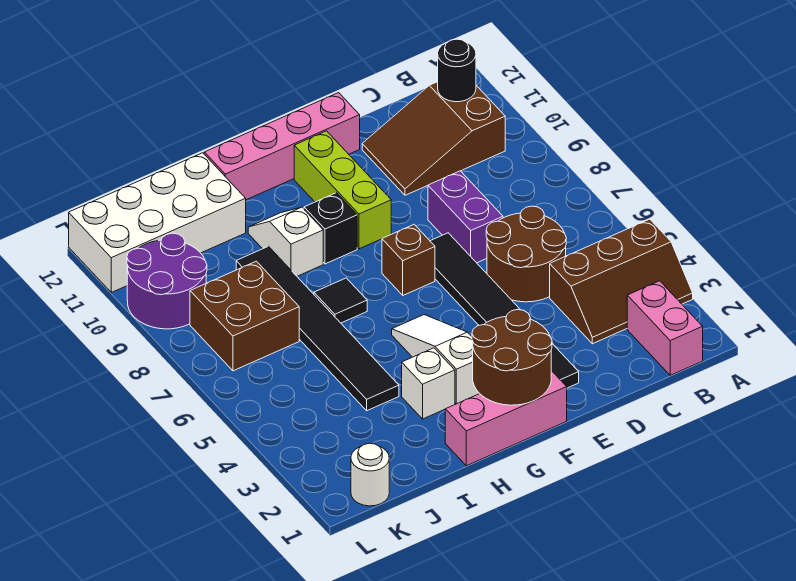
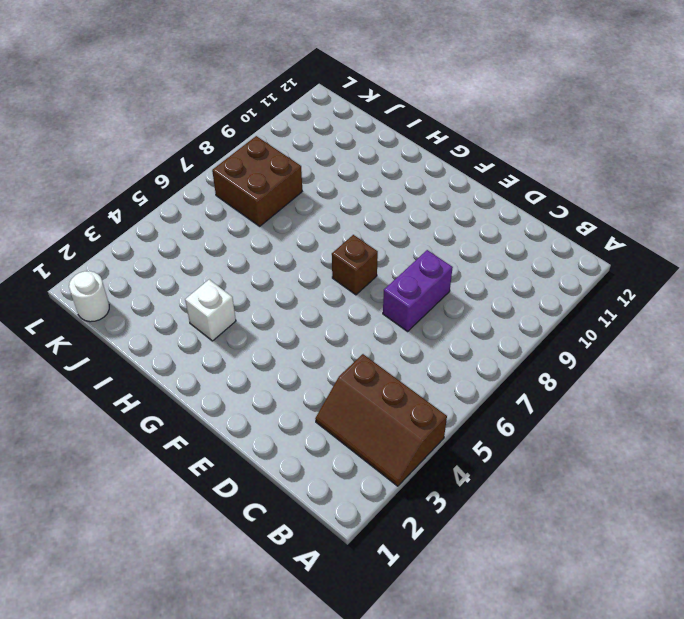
none -> pink brick B1:B2 level 1
none -> brown slope B10:D11 level 1 top B
none -> brown round brick C5:D6 level 1

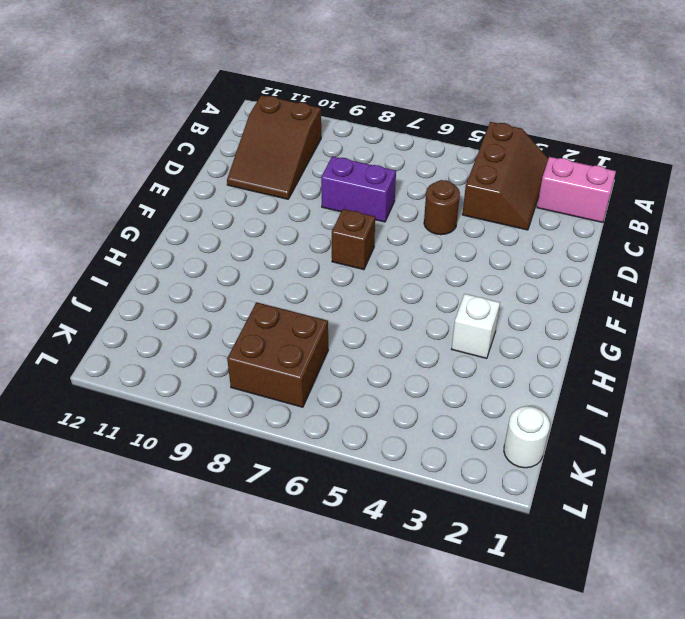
brown round brick D5 level 1 -> brown round brick C5:D6 level 1
none -> black tile E2:E7 level 1
none -> pink brick E12:H12 level 1
none -> pink brick F1:H1 level 1

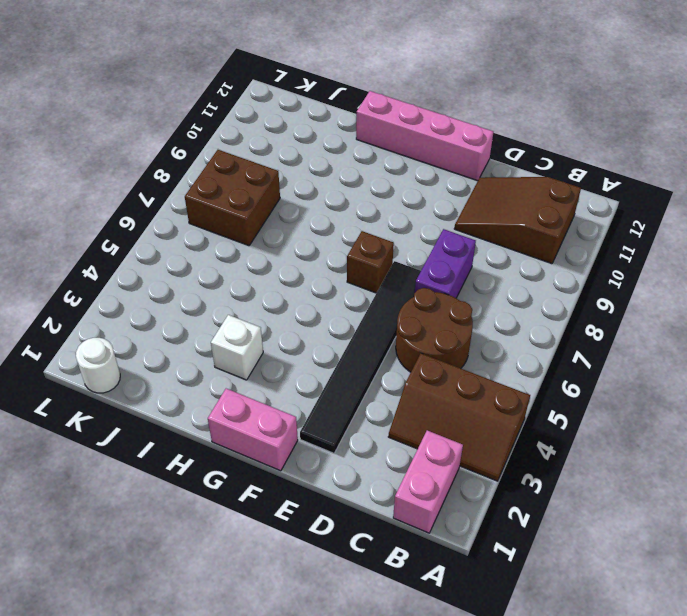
pink brick F1:G1 level 1 -> pink brick F1:H1 level 1
none -> lime brick F9:F11 level 1
none -> white slope G3:G5 level 1 top 3
none -> black brick G9 level 1

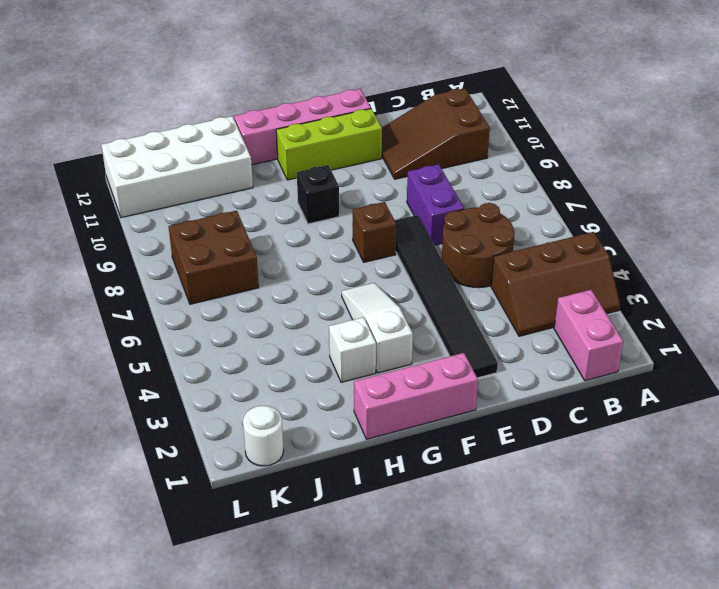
lime brick E11:G11 level 1 -> lime brick F9:F11 level 1
none -> black tile H7 level 1
none -> white slope H9:H10 level 1 top 9
none -> black tile I4:I9 level 1

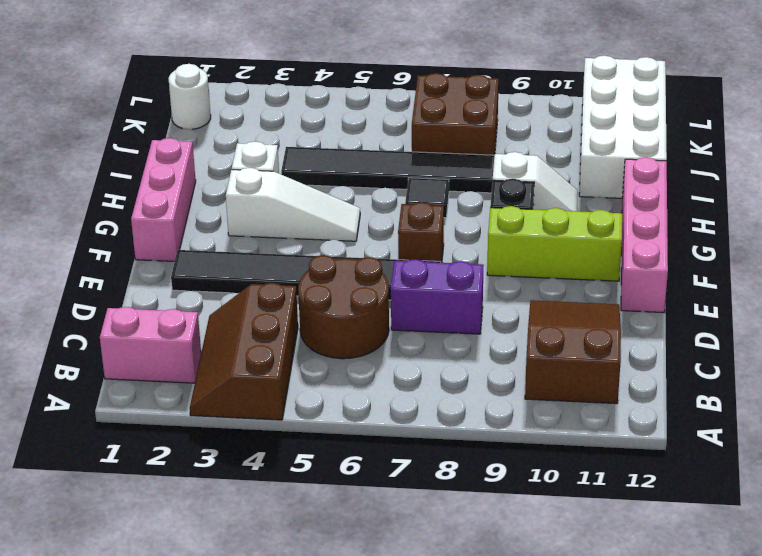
none -> purple round brick K9:L10 level 1
none -> black round brick B11 level 2
none -> brown round brick F1:G2 level 2

